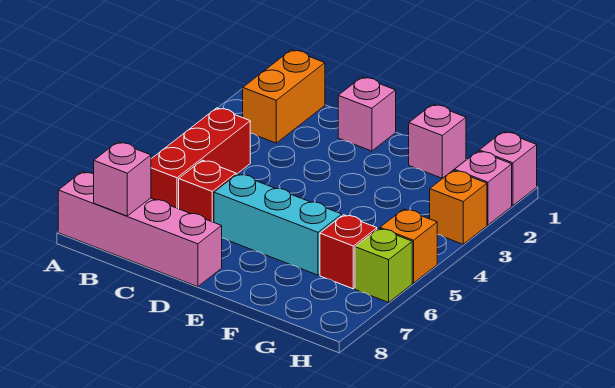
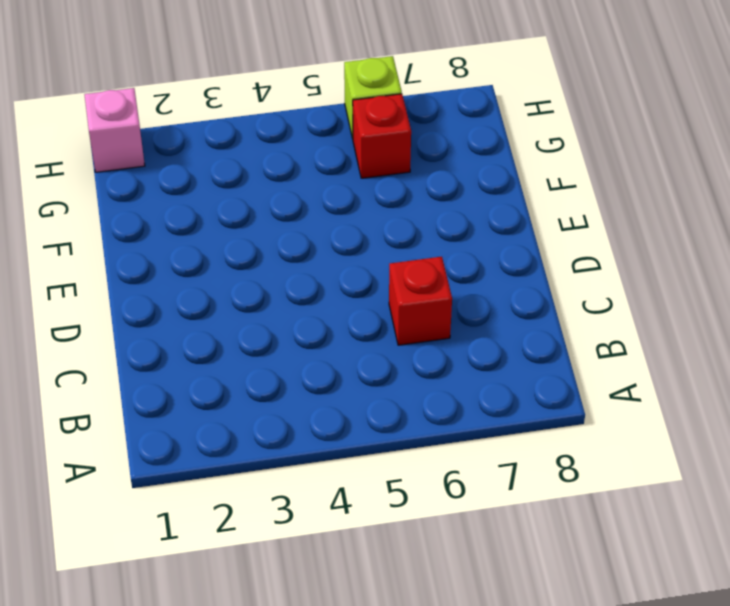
none -> pink brick A8:D8 level 1
none -> orange brick B1:B2 level 1
none -> red brick B4:B6 level 1

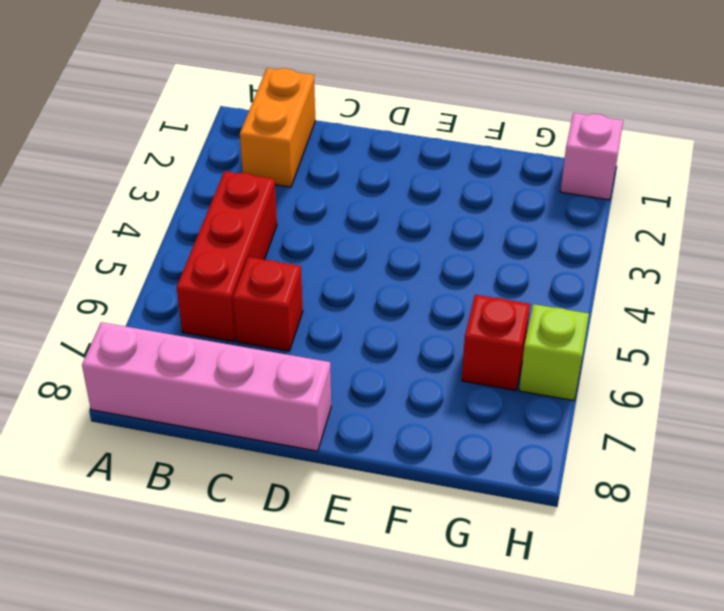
none -> pink brick D1 level 1
none -> cyan brick D6:F6 level 1
none -> pink brick F1 level 1

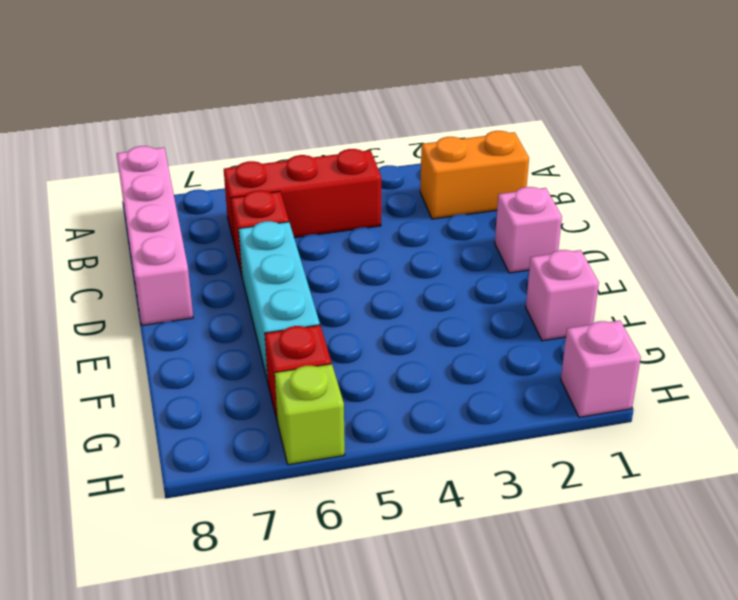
none -> pink brick H2 level 1
none -> orange brick H3 level 1
none -> orange brick H5 level 1

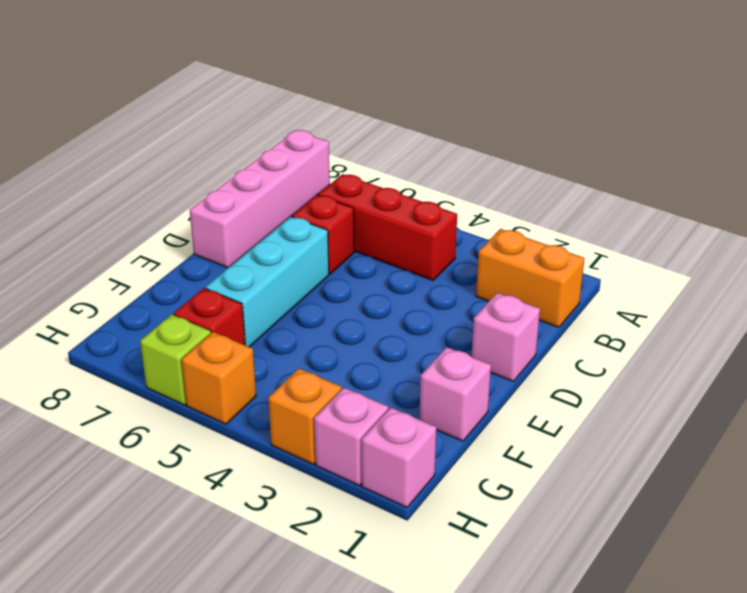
none -> pink brick B8 level 2

